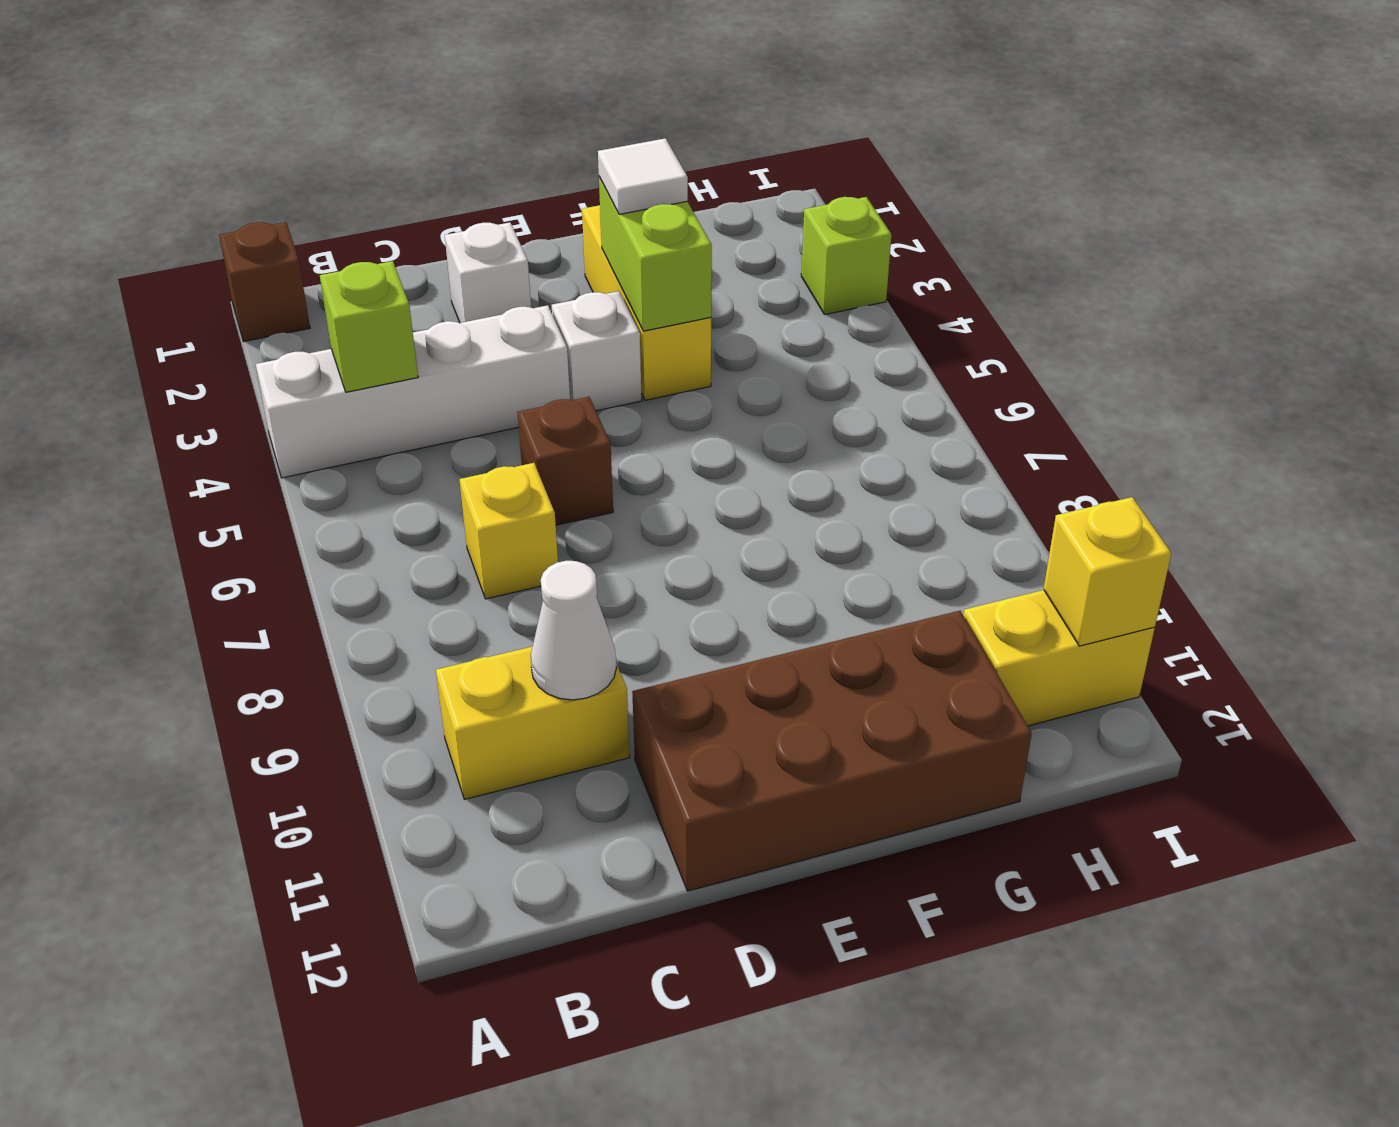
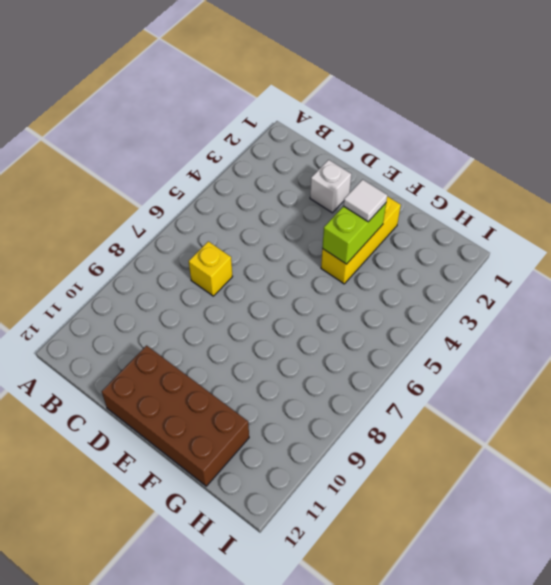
none -> brown brick A1 level 1
none -> white brick A4:D4 level 1
none -> yellow brick B10:C10 level 1

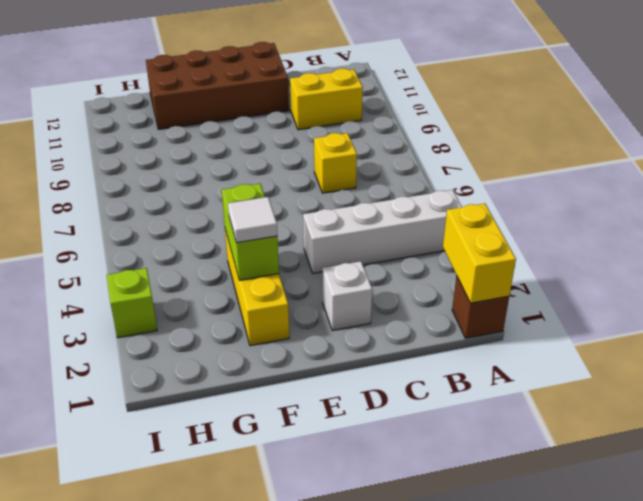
yellow brick A1:A2 level 2 -> yellow brick H11:I11 level 1
none -> brown brick D6 level 1
none -> white brick E4 level 1
none -> lime brick B4 level 2

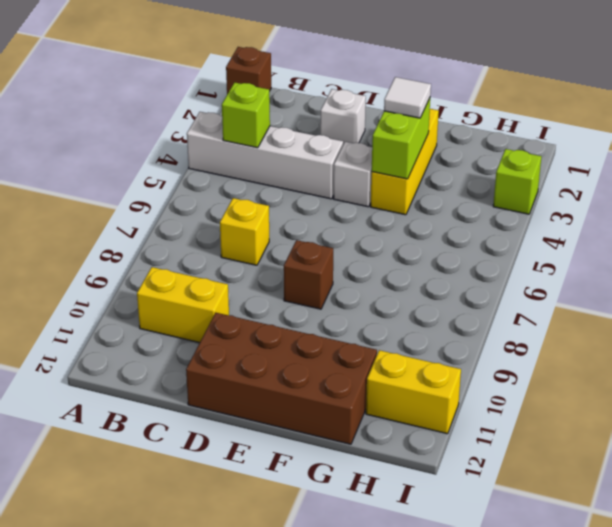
brown brick E8 level 1 -> brown brick D6 level 1
none -> white cone C10 level 2
none -> yellow brick I11 level 2

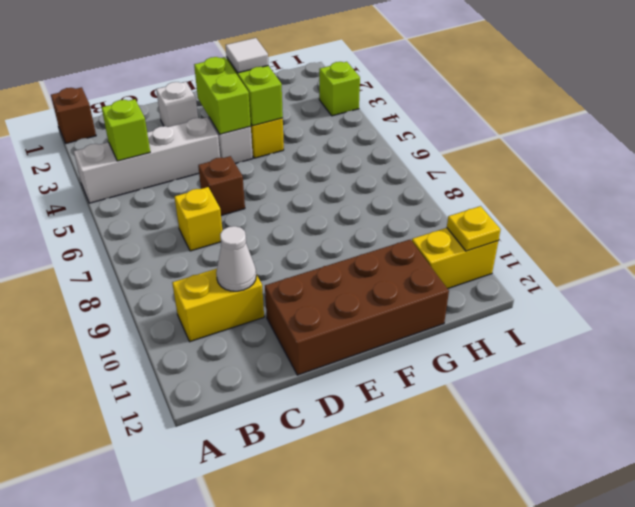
lime brick E3:E4 level 2 -> none
yellow plate I11 level 2 -> yellow brick I11 level 2

